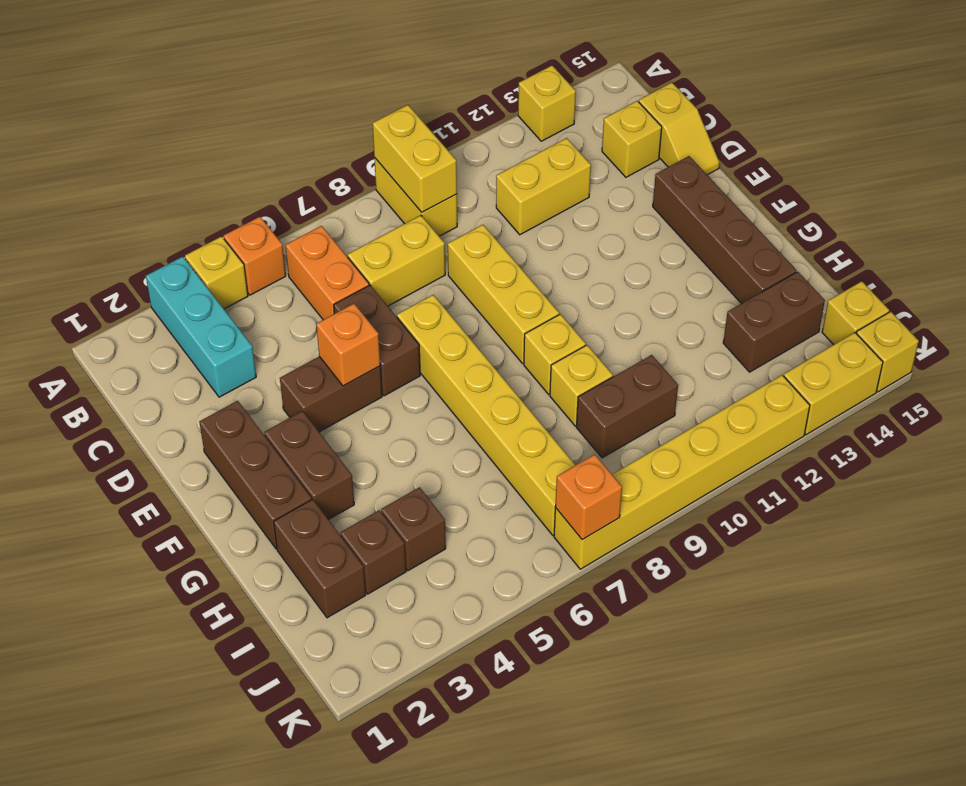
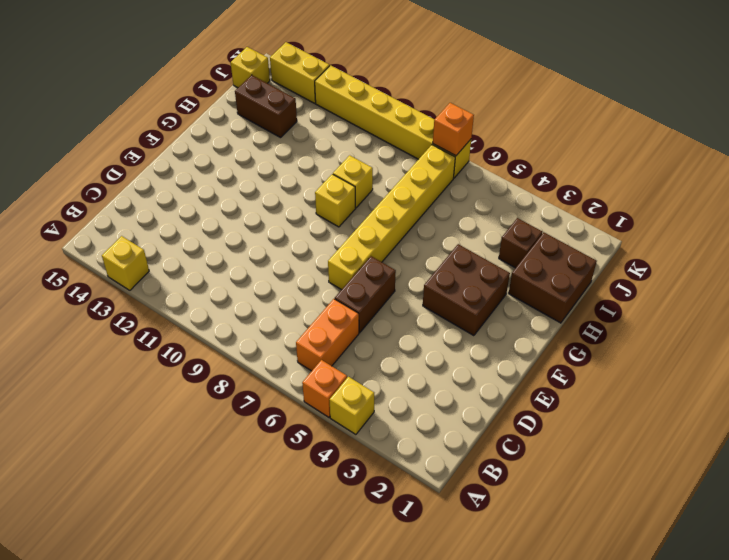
brown brick F3:G4 level 1 -> brown brick F3:G3 level 1
brown brick H1:I2 level 1 -> brown brick H2:I2 level 1
none -> cyan brick A3:C3 level 1
none -> yellow brick A9:B9 level 1
none -> yellow brick C7:C8 level 1
none -> yellow brick C11:C12 level 1

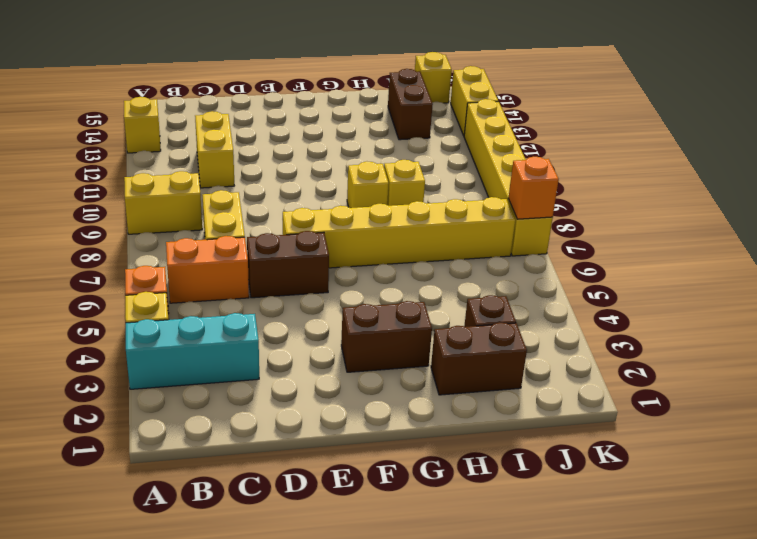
none -> yellow brick C14 level 1
none -> yellow slope C15:D15 level 1 top C
none -> yellow brick D9:F9 level 1
none -> brown brick E2:G2 level 1

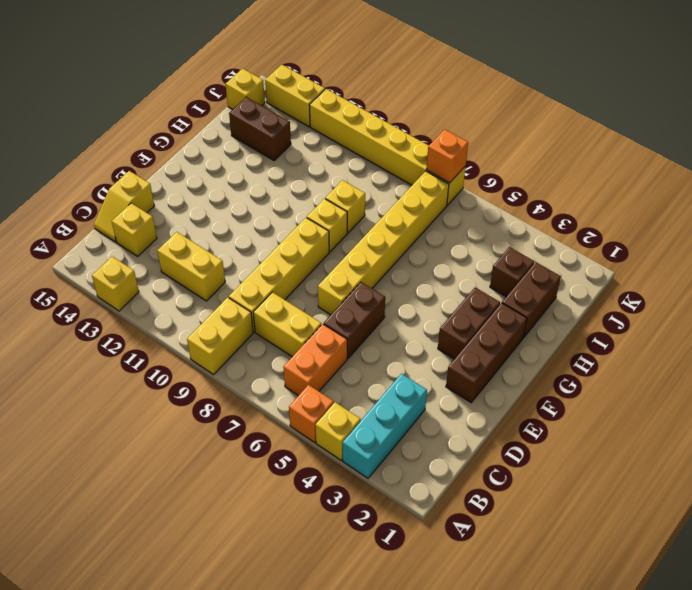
yellow brick C9:F9 level 1 -> yellow brick D9:F9 level 1
yellow slope C15:D15 level 1 top D -> yellow slope C15:D15 level 1 top C
none -> brown brick E4:E5 level 1
none -> brown brick E14:H14 level 1
none -> brown brick I4 level 1
none -> brown brick I9:I10 level 1

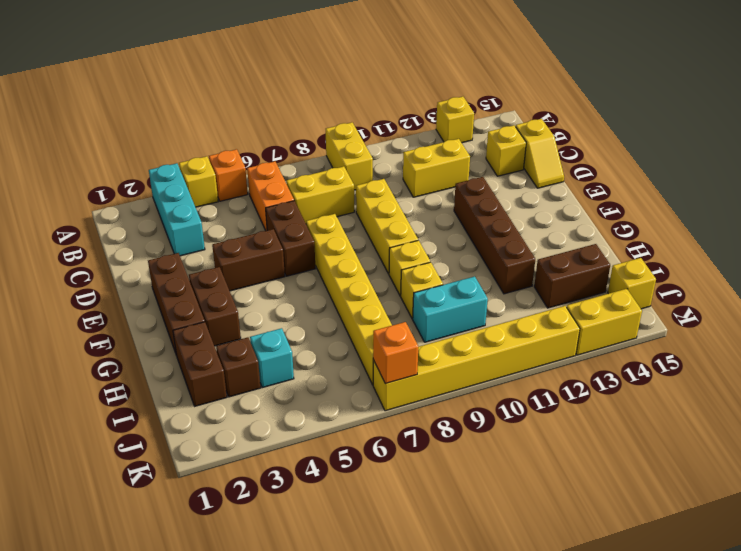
brown brick E12:H12 level 1 -> brown brick E14:H14 level 1
cyan brick I4 level 1 -> brown brick I4 level 1
cyan brick I9:I10 level 1 -> brown brick I9:I10 level 1
none -> yellow brick K15 level 1
none -> yellow brick A9:B9 level 2
none -> orange brick E5 level 2

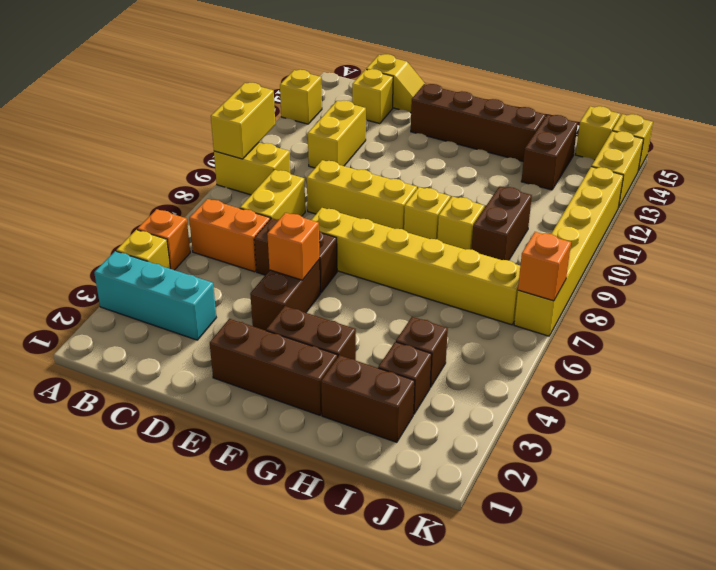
yellow brick A9:A10 level 2 -> yellow brick A9:B9 level 2

